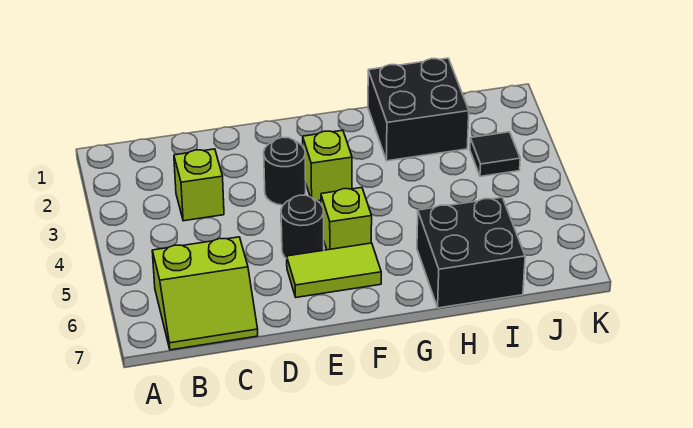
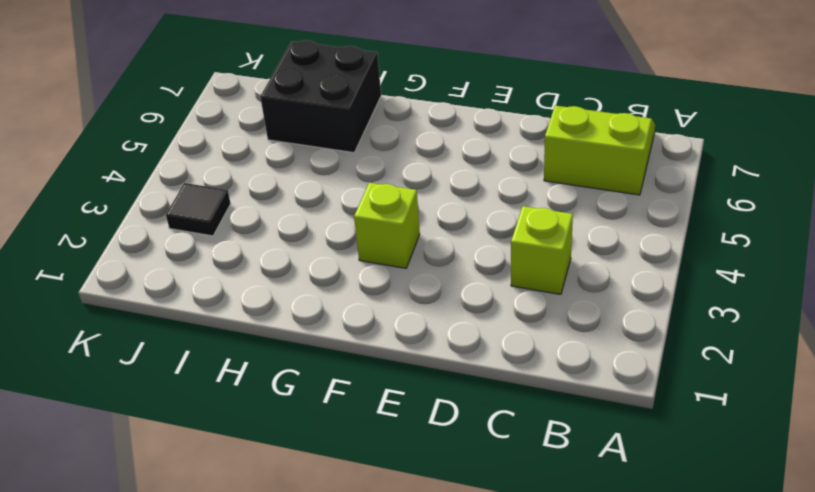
none -> black round brick E3 level 1
none -> black round brick E5 level 1

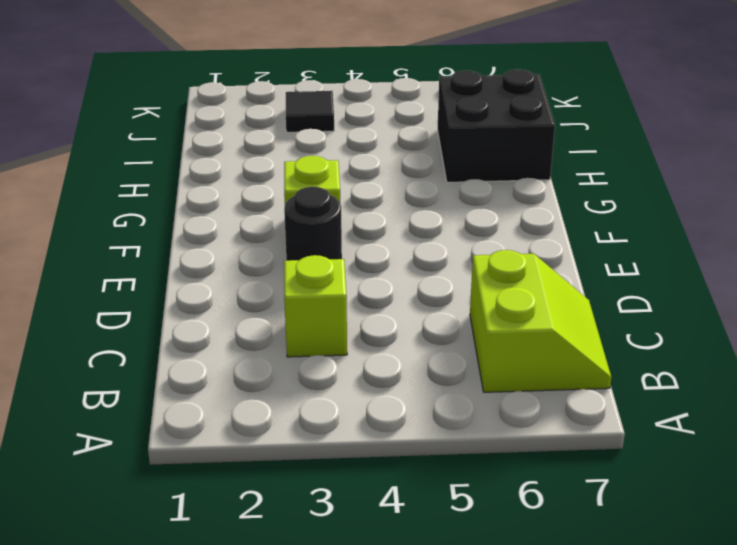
none -> black round brick E5 level 1
none -> lime tile E6:F6 level 1

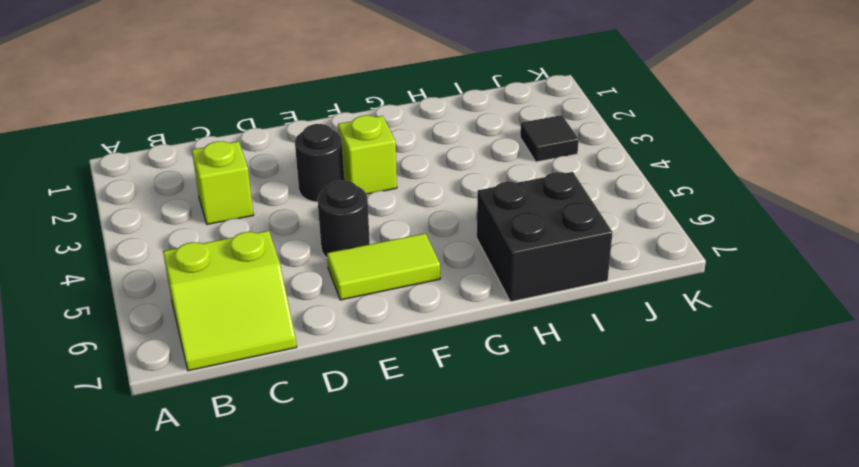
none -> lime brick F5 level 1
none -> black brick H1:I2 level 1

